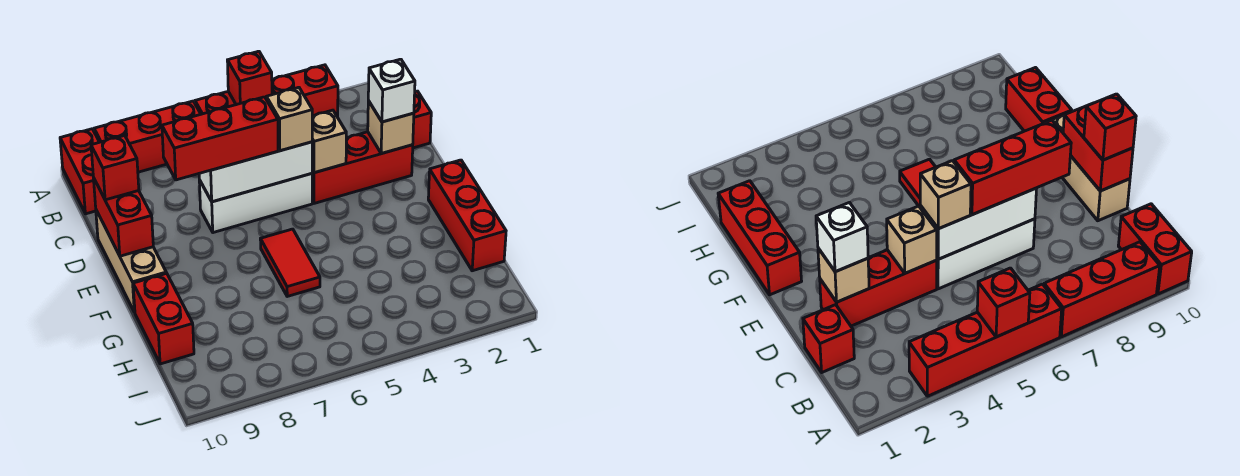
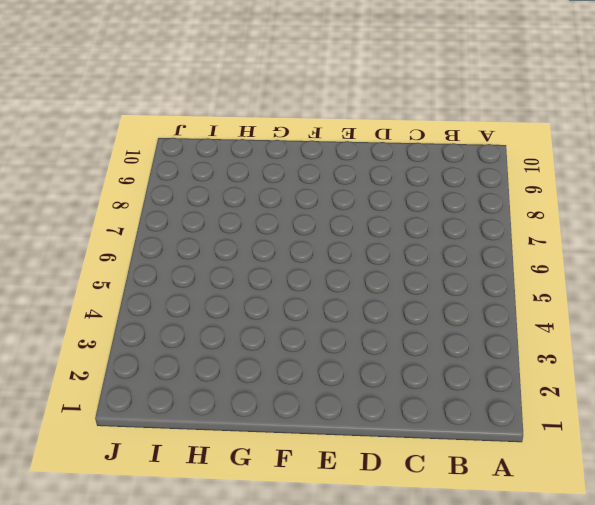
none -> red brick A3:A6 level 1
none -> red brick A7:A9 level 1
none -> red brick A10:B10 level 1

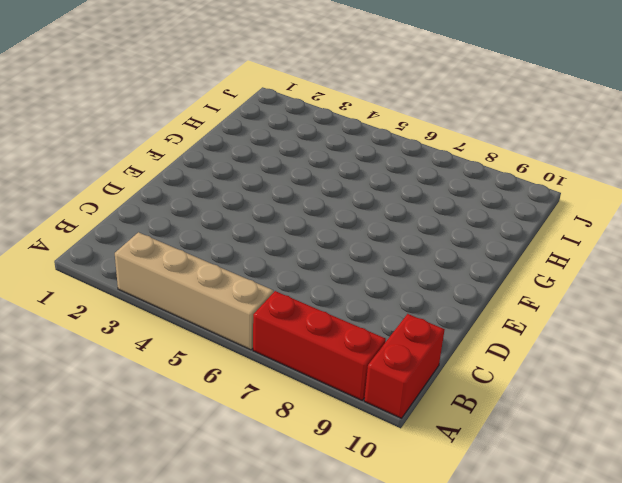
tan brick A3:A6 level 1 -> red brick A3:A6 level 1
none -> red brick C1 level 1
none -> red brick D2:D4 level 1
none -> white brick D5:D7 level 1

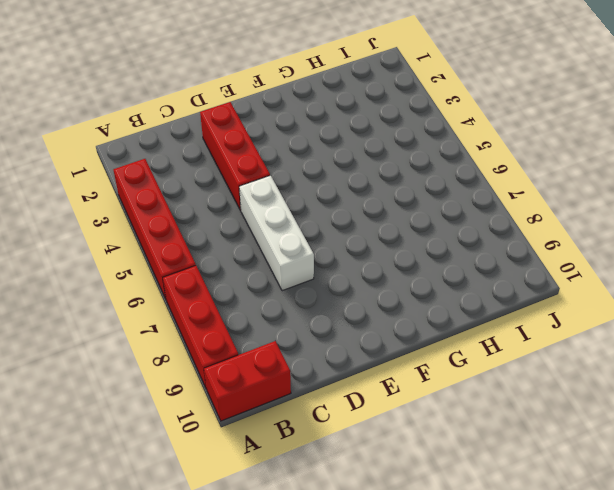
none -> red brick C1 level 1
none -> tan brick D10:F10 level 1
none -> red brick F1:H1 level 1

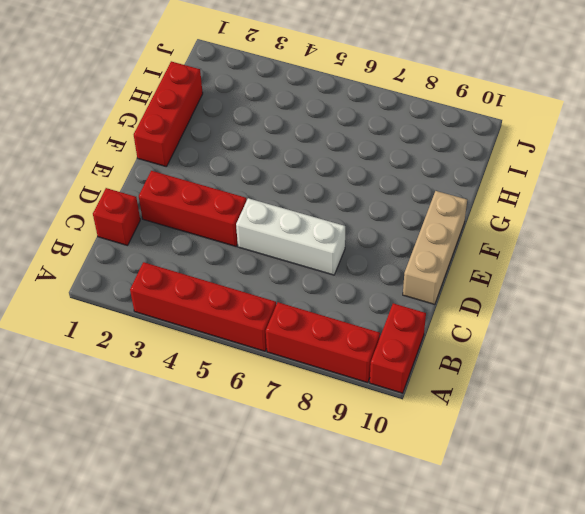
none -> red tile F6:G6 level 1
none -> red brick G10:H10 level 1
none -> red brick A5 level 2

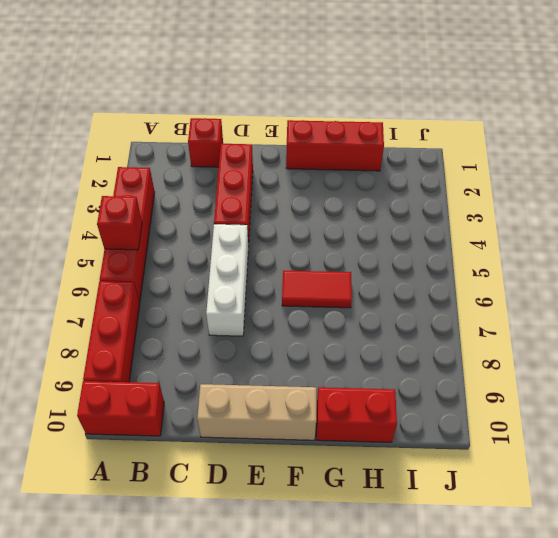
none -> tan brick D2 level 2
none -> tan brick D4 level 2
none -> white brick D5:D7 level 2

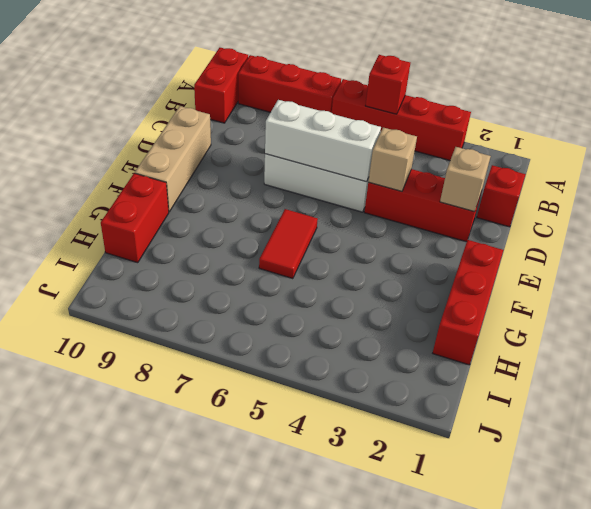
none -> red brick D10:E10 level 2
none -> white brick D2 level 3
none -> tan brick D5 level 3

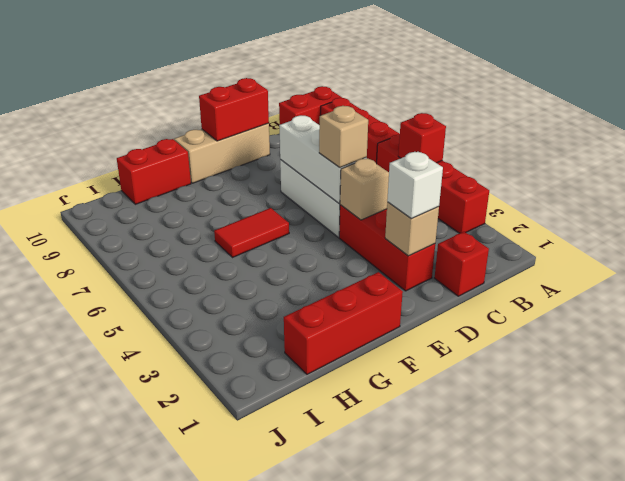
none -> red brick D6:D8 level 3
none -> red brick D10 level 3

